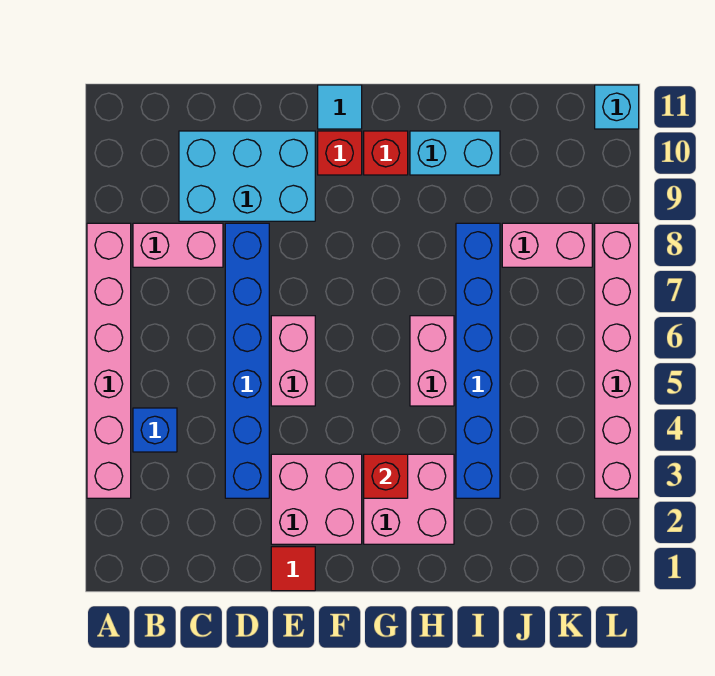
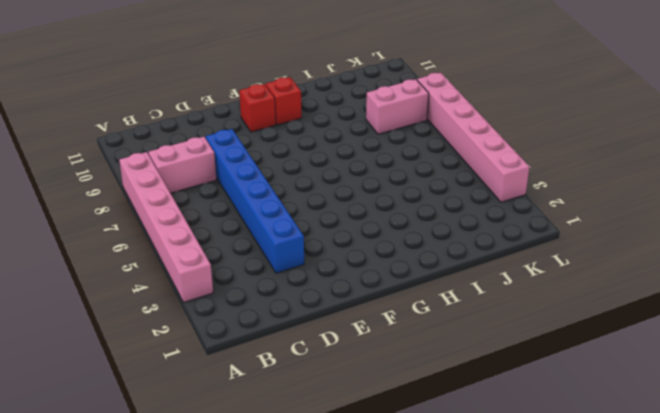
none -> blue brick B4 level 1
none -> cyan brick C9:E10 level 1
none -> red tile E1 level 1

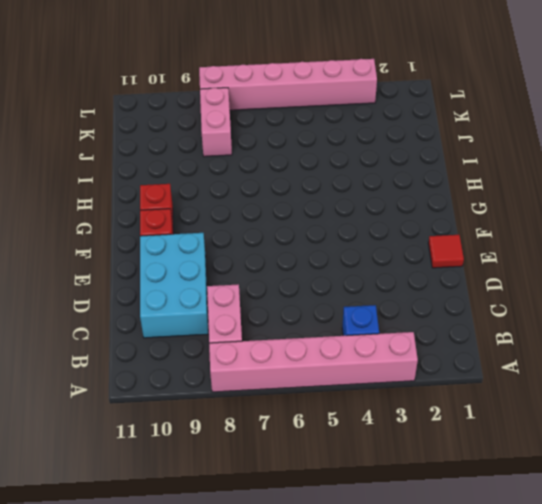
none -> blue brick D3:D8 level 1
none -> pink brick E2:F3 level 1
none -> pink brick E5:E6 level 1

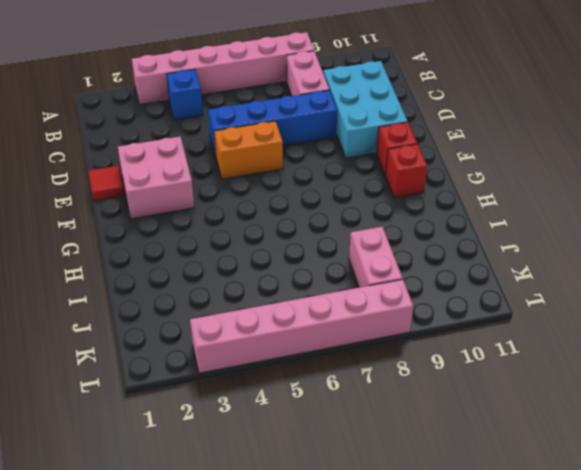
blue brick D5:D8 level 1 -> blue brick D3:D8 level 1
orange brick E5:E6 level 1 -> pink brick E5:E6 level 1
none -> cyan tile F11 level 1
none -> pink brick G2:H3 level 1
none -> pink brick H5:H6 level 1

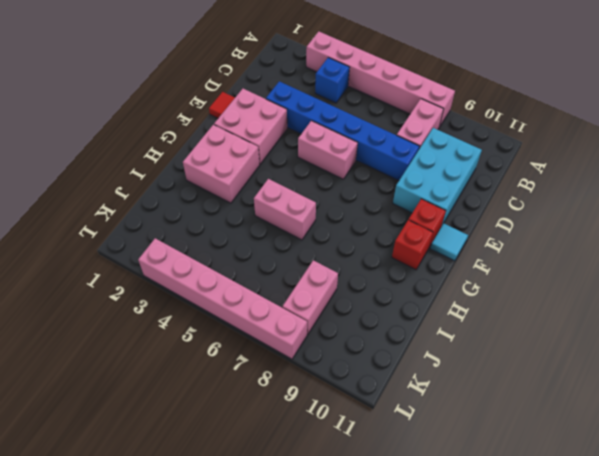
none -> cyan brick H10:I10 level 1
none -> blue brick I3:I8 level 1
none -> cyan brick L11 level 1

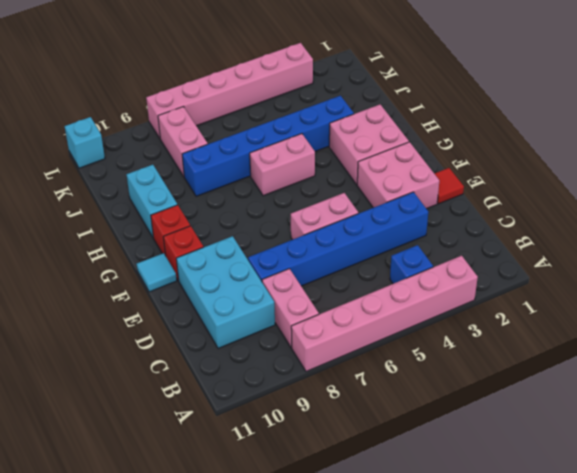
none -> red brick G3 level 2

